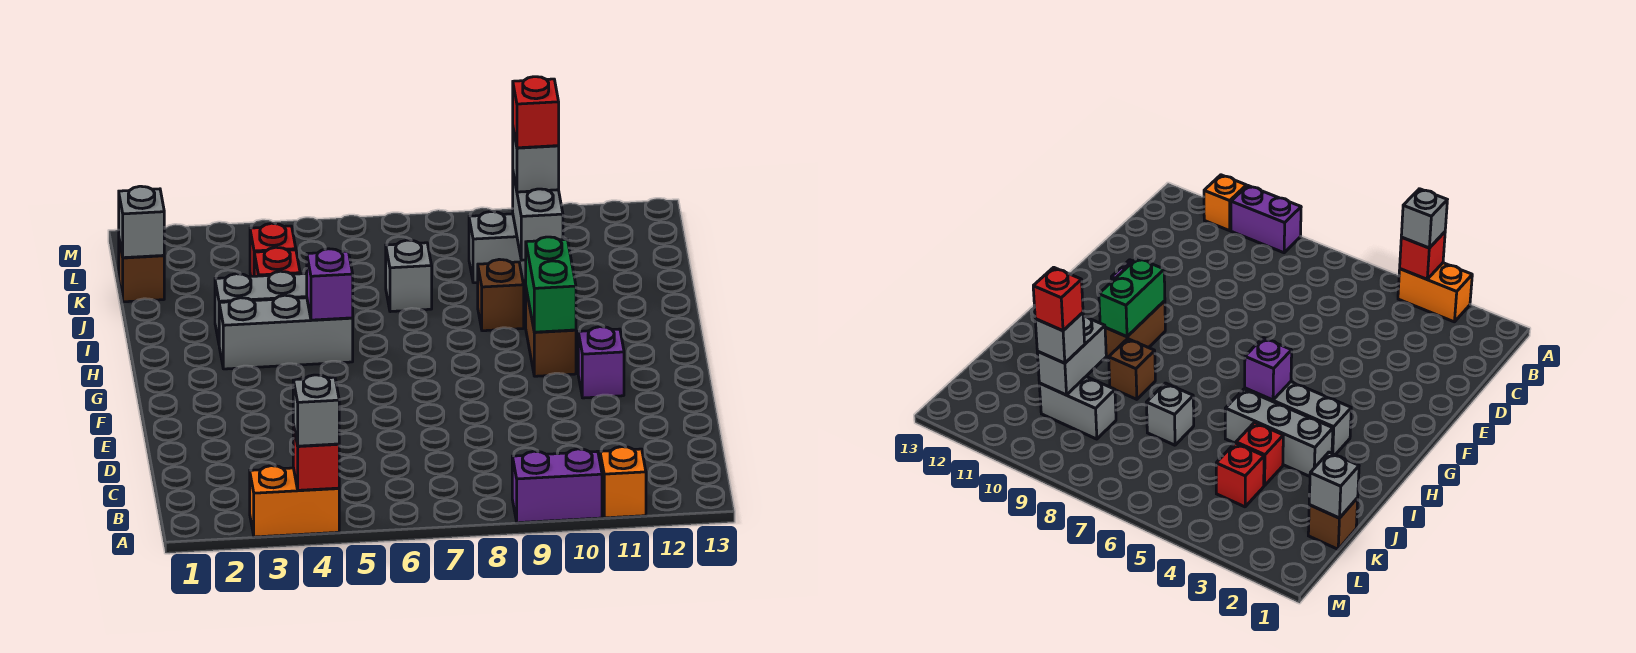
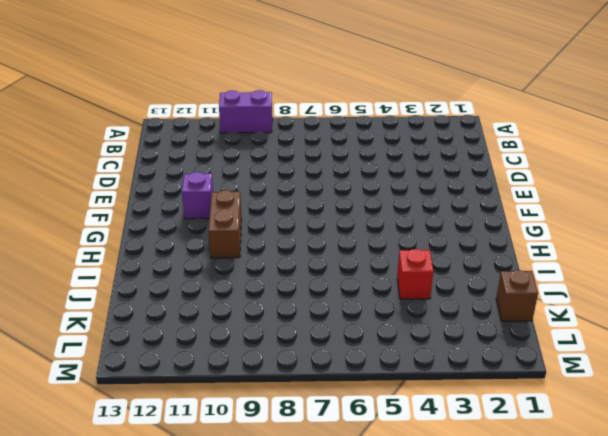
none -> orange brick A3:A4 level 1
none -> orange brick A11 level 1
none -> grey brick H3:H5 level 1

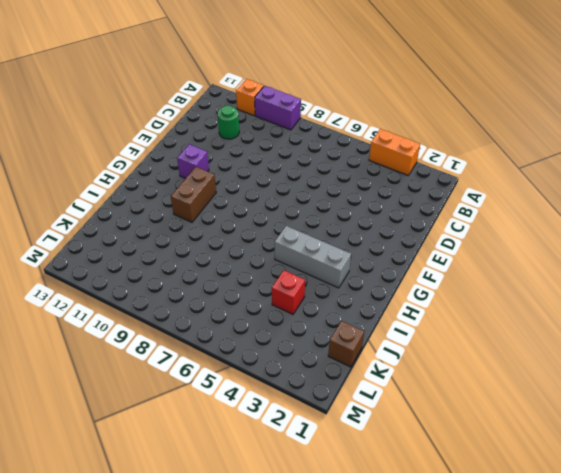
green round brick C11 level 1 -> none
none -> grey brick I3:I5 level 1
none -> brown brick I9 level 1
none -> grey brick J7 level 1

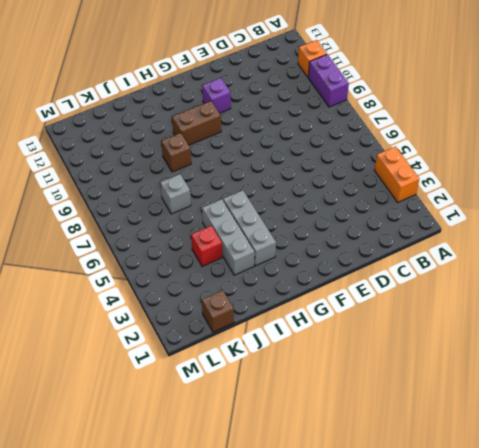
none -> red brick K4 level 1
none -> grey brick K9:K10 level 1
none -> red brick A4 level 2

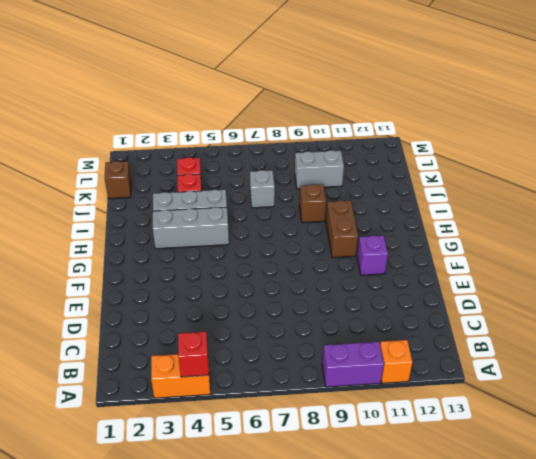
none -> green brick G10:H10 level 2
none -> purple brick H5 level 2
none -> grey brick J10:K10 level 2

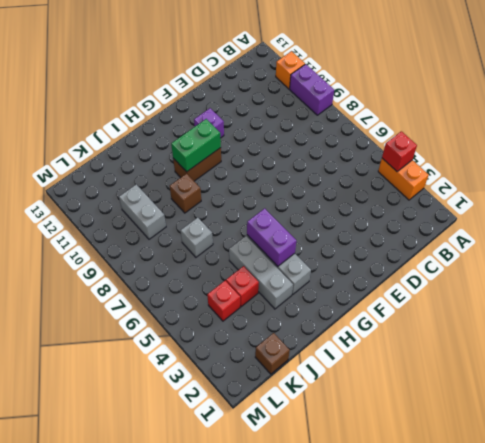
purple brick H4:H5 level 2 -> purple brick H5 level 2
none -> grey brick J10:K10 level 2
none -> grey brick K1 level 2
none -> grey brick A4 level 3

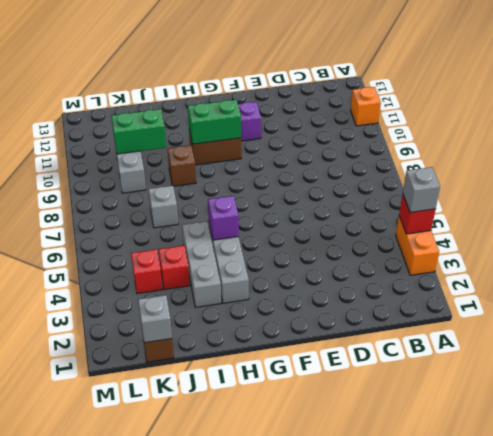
green brick J10:K10 level 2 -> grey brick J10:K10 level 2
none -> purple brick A9:A10 level 1
none -> grey brick K10 level 3
none -> red brick K10 level 4

